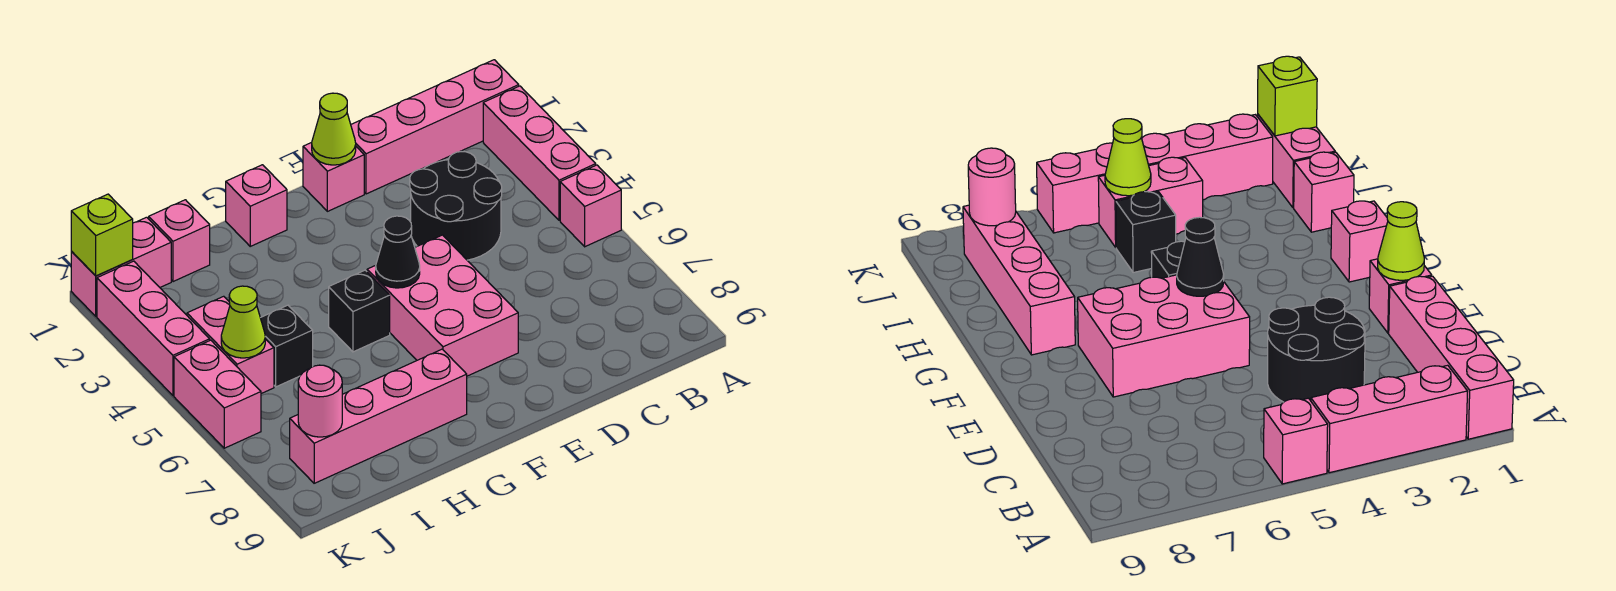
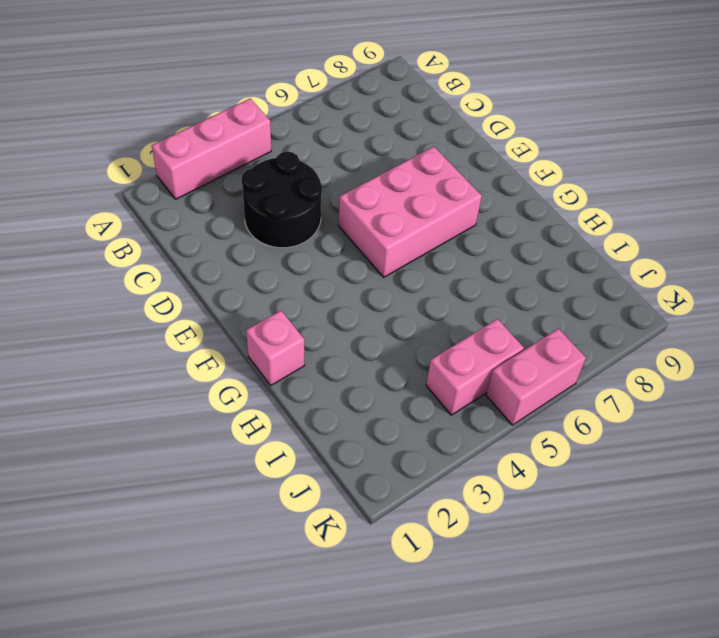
none -> pink brick A1:D1 level 1
none -> pink brick A5 level 1
none -> pink brick E1 level 1

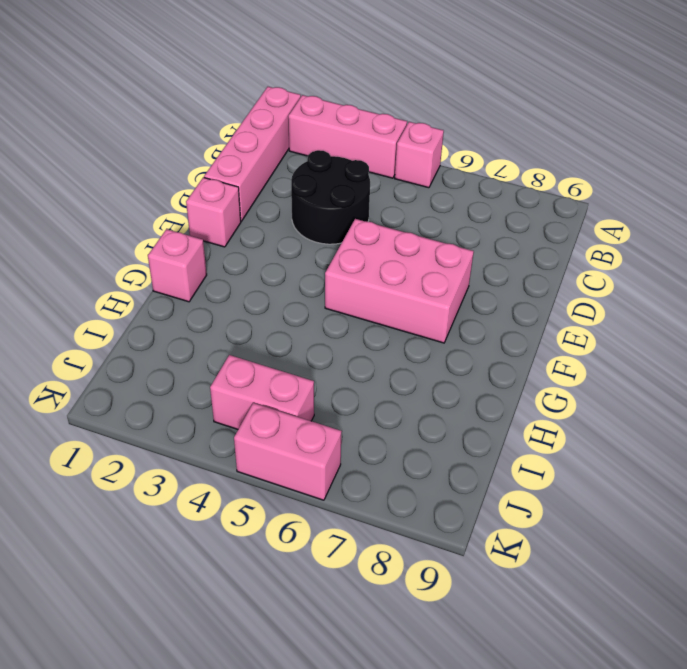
none -> black brick G5 level 1
none -> pink brick G8:J8 level 1
none -> pink brick I1 level 1

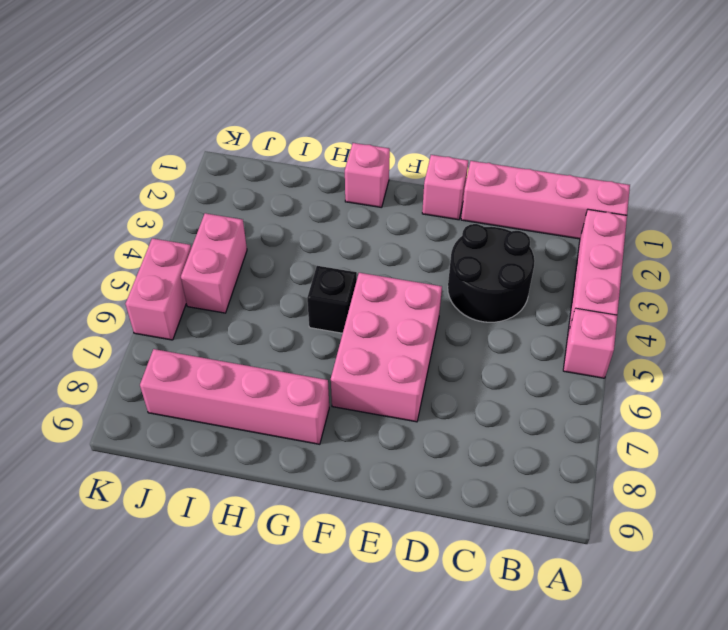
none -> pink brick I1 level 1
none -> black brick I5 level 1
none -> pink brick J1:K1 level 1

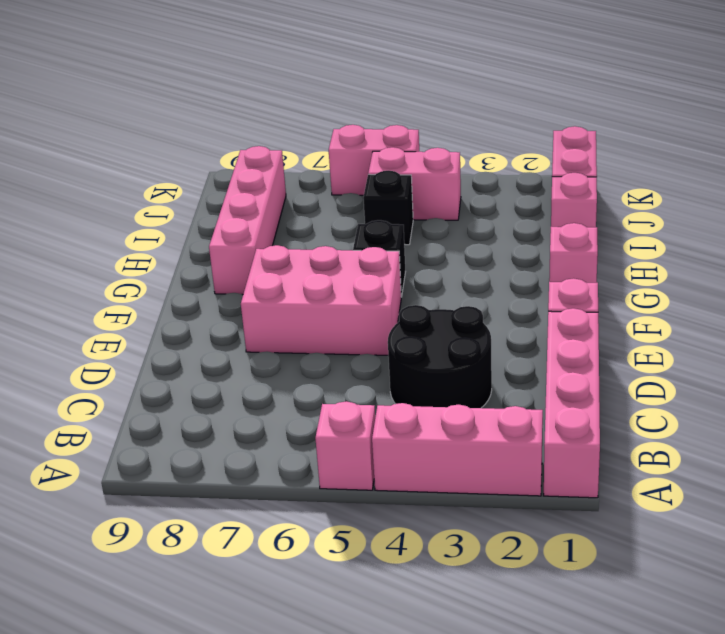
none -> pink brick K2:K4 level 1
none -> lime cone E1 level 2
none -> black cone F5 level 2

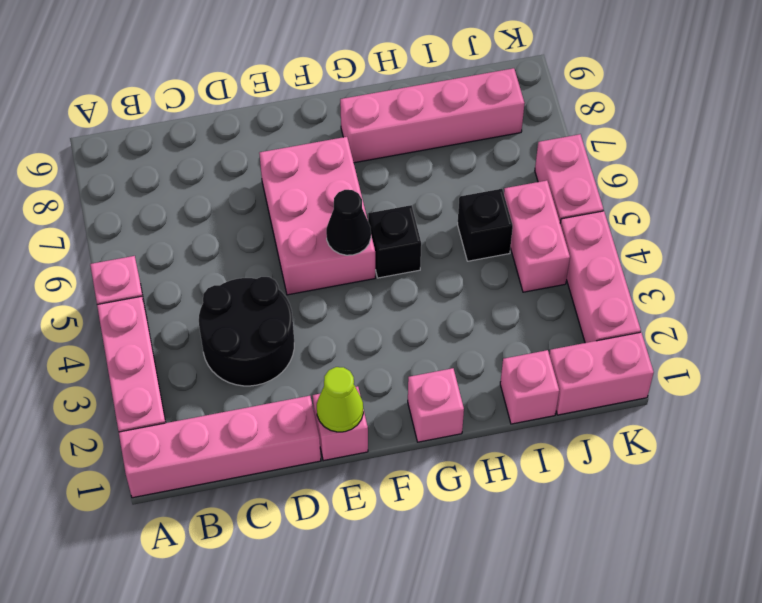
none -> lime cone J5 level 2
none -> pink round brick J8 level 2
none -> lime brick K1 level 2

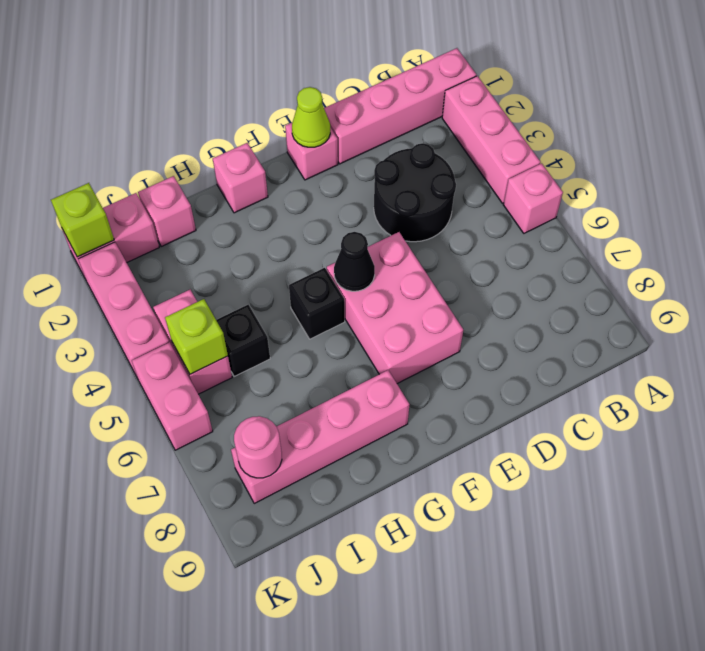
lime brick J5 level 2 -> lime cone J5 level 2

